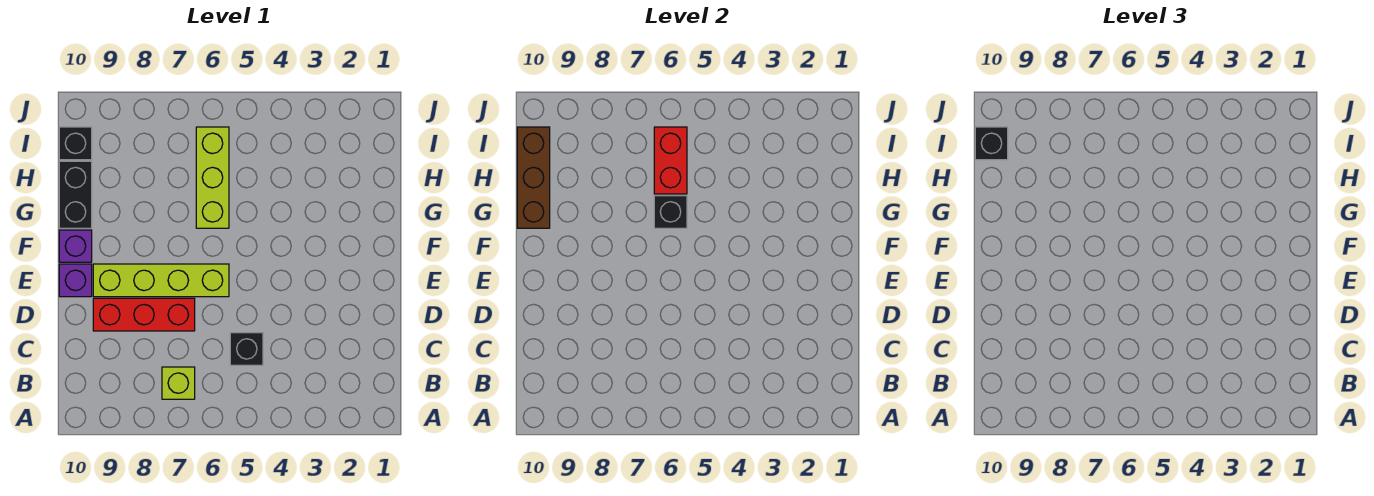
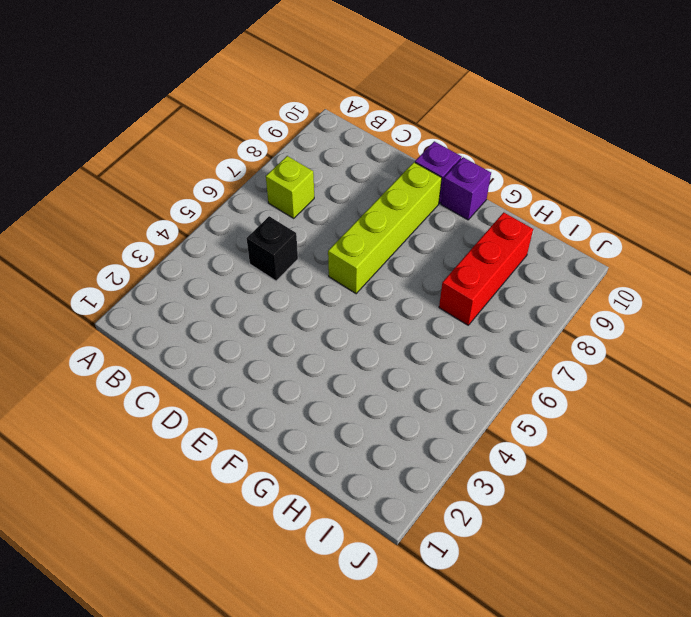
red brick H7:H9 level 1 -> red brick D7:D9 level 1
none -> lime brick G6:I6 level 1
none -> black brick G10:H10 level 1
none -> black brick I10 level 1

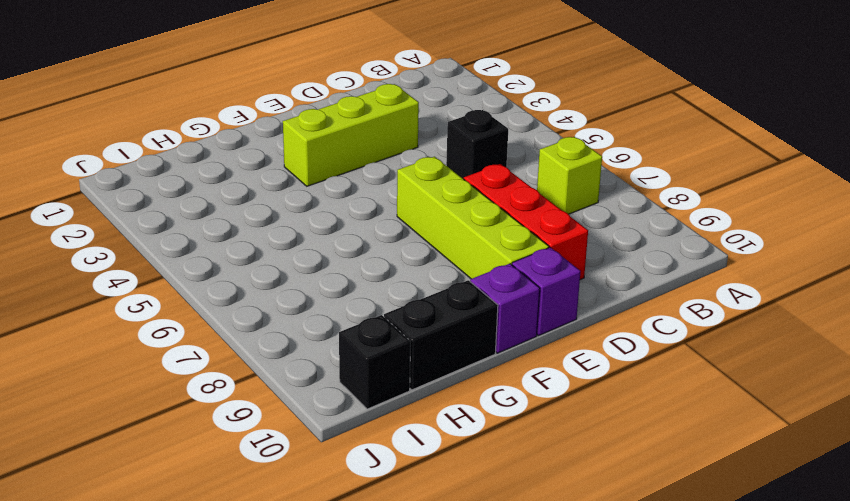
lime brick D3:F3 level 1 -> lime brick G6:I6 level 1
none -> black brick G6 level 2
none -> brown brick G10:I10 level 2
none -> red brick H6:I6 level 2

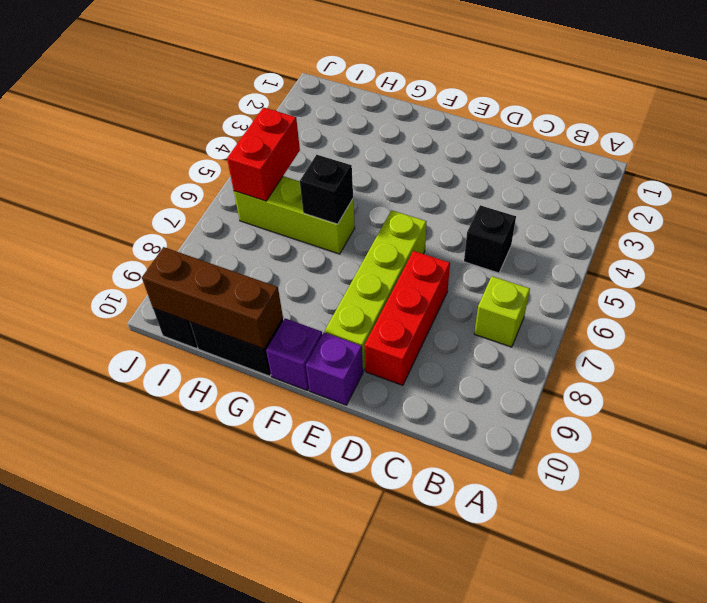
red brick I5:I6 level 2 -> red brick H6:I6 level 2
none -> black brick I10 level 3

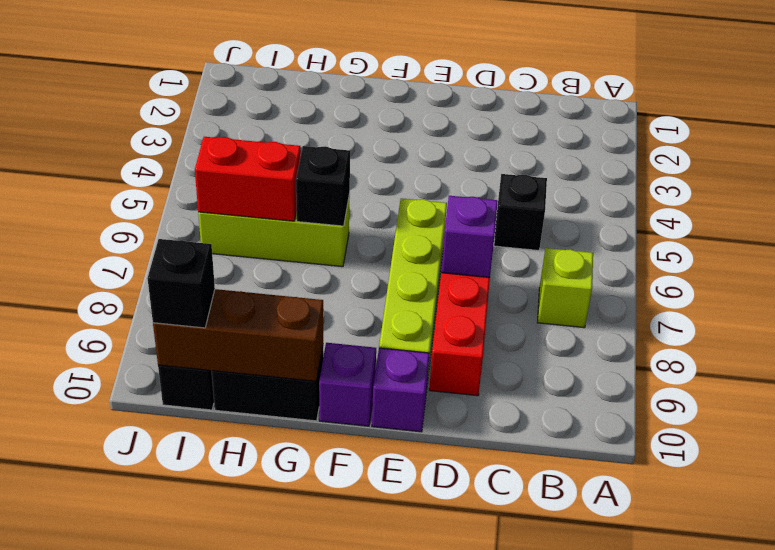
purple brick D7 level 2 -> none

